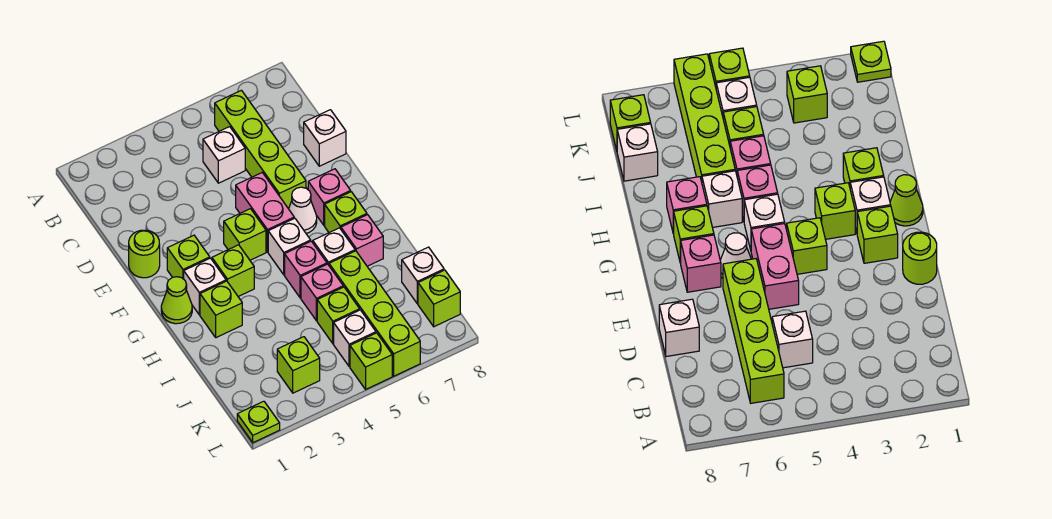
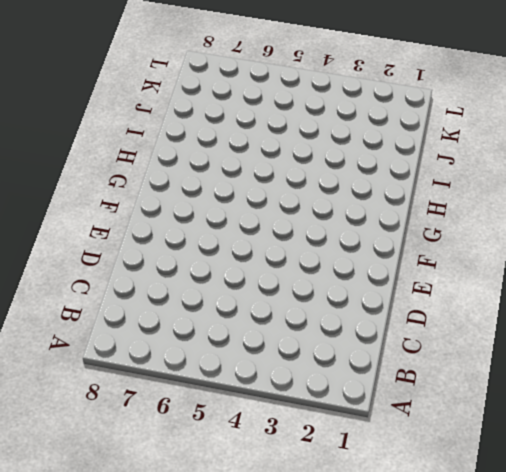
none -> lime brick B6:E6 level 1
none -> white brick C5 level 1
none -> white brick D8 level 1

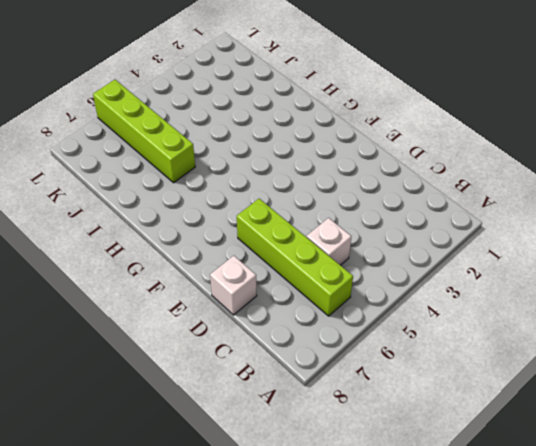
none -> lime round brick E1 level 1
none -> pink brick E5:F5 level 1
none -> lime brick F2 level 1

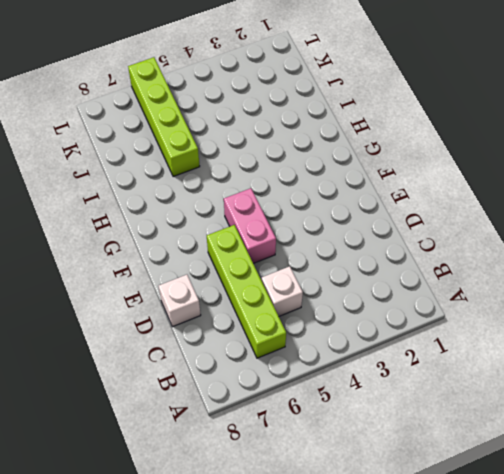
none -> lime round brick E1 level 1
none -> lime brick F2 level 1
none -> lime brick F4 level 1

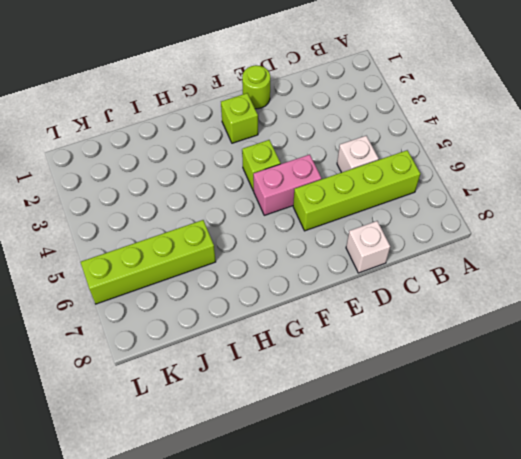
none -> white cone F6 level 1
none -> pink brick F7 level 1
none -> lime cone G1 level 1

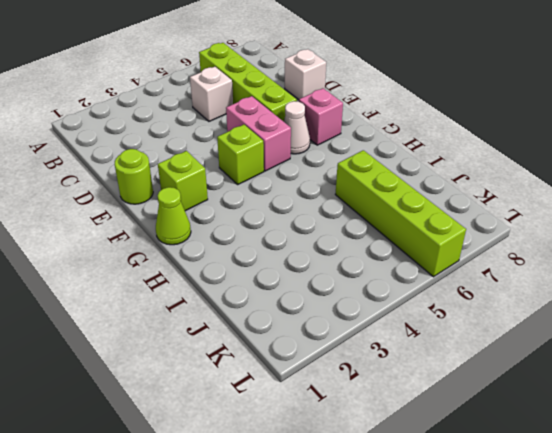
none -> white brick G2 level 1
none -> lime brick G3 level 1
none -> white brick G5 level 1

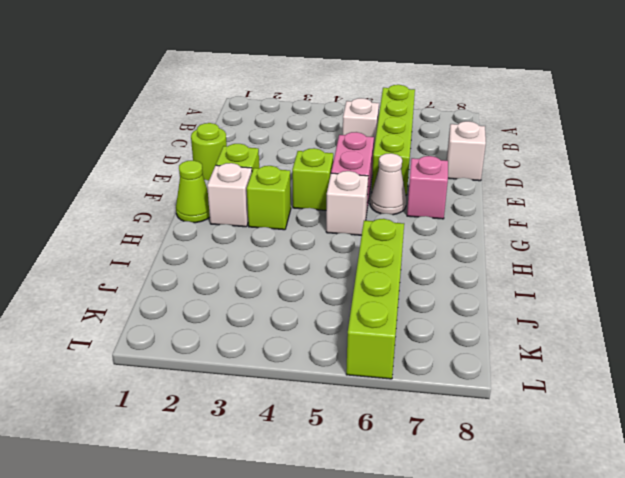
none -> lime brick G7 level 1
none -> lime brick H2 level 1
none -> pink brick H5 level 1

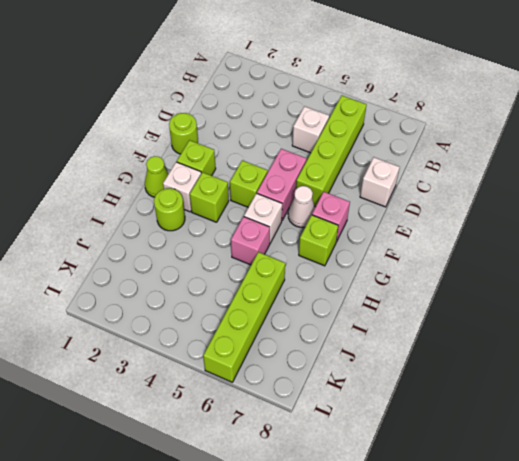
lime round brick H2 level 1 -> lime brick H2 level 1
none -> white brick H6 level 1
none -> pink brick H7 level 1
none -> pink brick I5 level 1

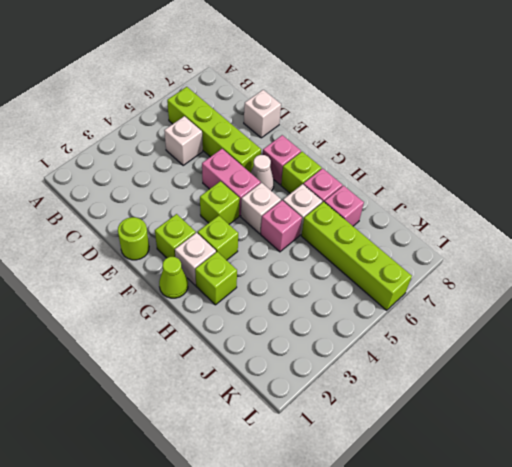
pink brick I7 level 1 -> pink brick I5 level 1
none -> lime brick J5 level 1
none -> white brick J8 level 1
none -> lime brick K3 level 1

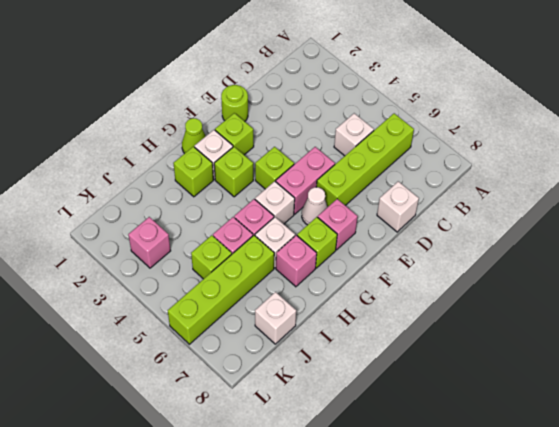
pink brick K3 level 1 -> lime brick K3 level 1
none -> white brick K5 level 1
none -> lime brick K8 level 1
none -> lime plate L1 level 1

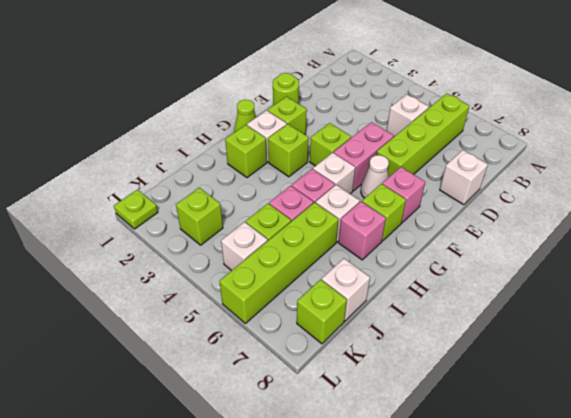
none -> lime brick L5 level 1

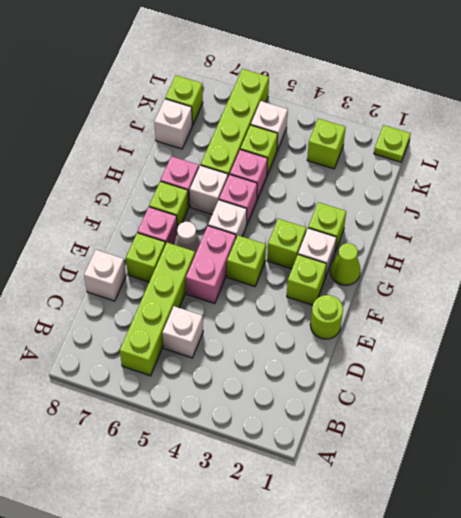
lime brick E7 level 1 -> lime brick L5 level 1

